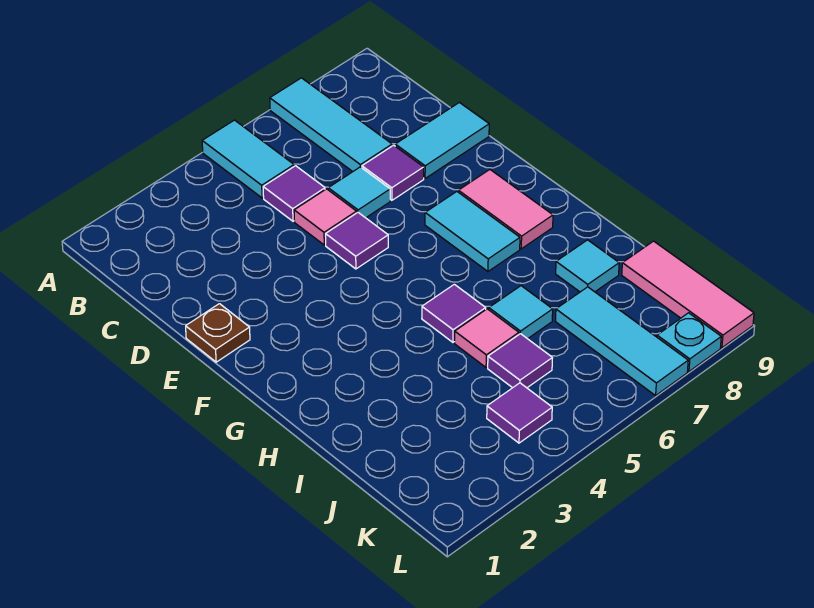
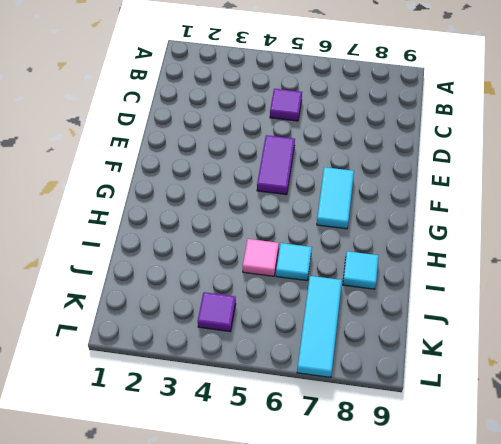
purple tile E5:F5 level 1 -> purple tile E5 level 1
none -> cyan tile A5:B5 level 1
none -> cyan tile A7:C7 level 1
none -> pink tile D5 level 1

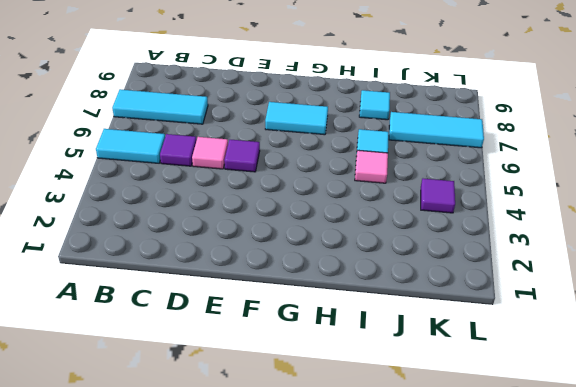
none -> cyan tile D6 level 1
none -> purple tile D7 level 1
none -> cyan tile D8:D9 level 1

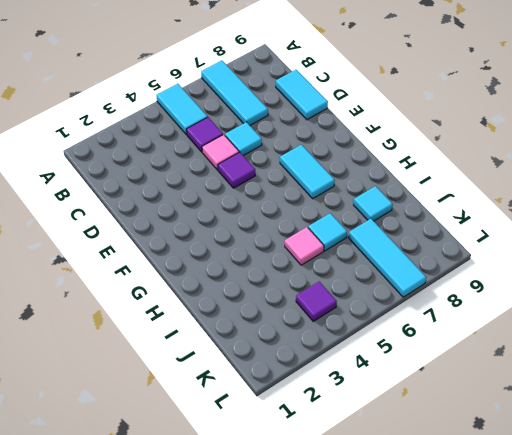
cyan tile C9:D9 level 1 -> cyan tile D8:D9 level 1
none -> purple tile D7 level 1
none -> brown plate E1 level 1
none -> pink tile F8:G8 level 1

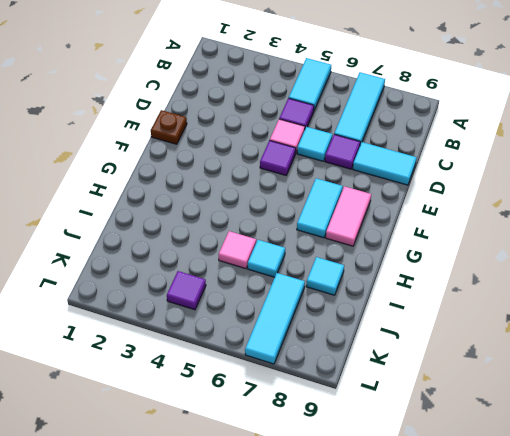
none -> purple tile H5 level 1
none -> purple tile J5 level 1
none -> pink tile J9:L9 level 1

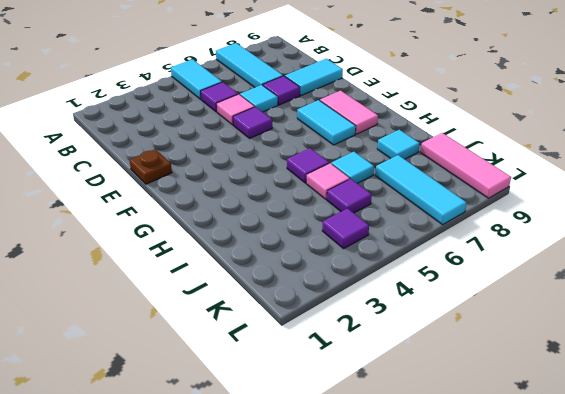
none -> cyan plate L8 level 1

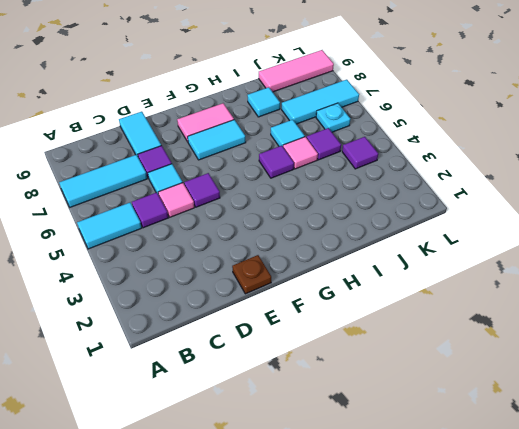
cyan plate K6 level 1 -> cyan plate L8 level 1

